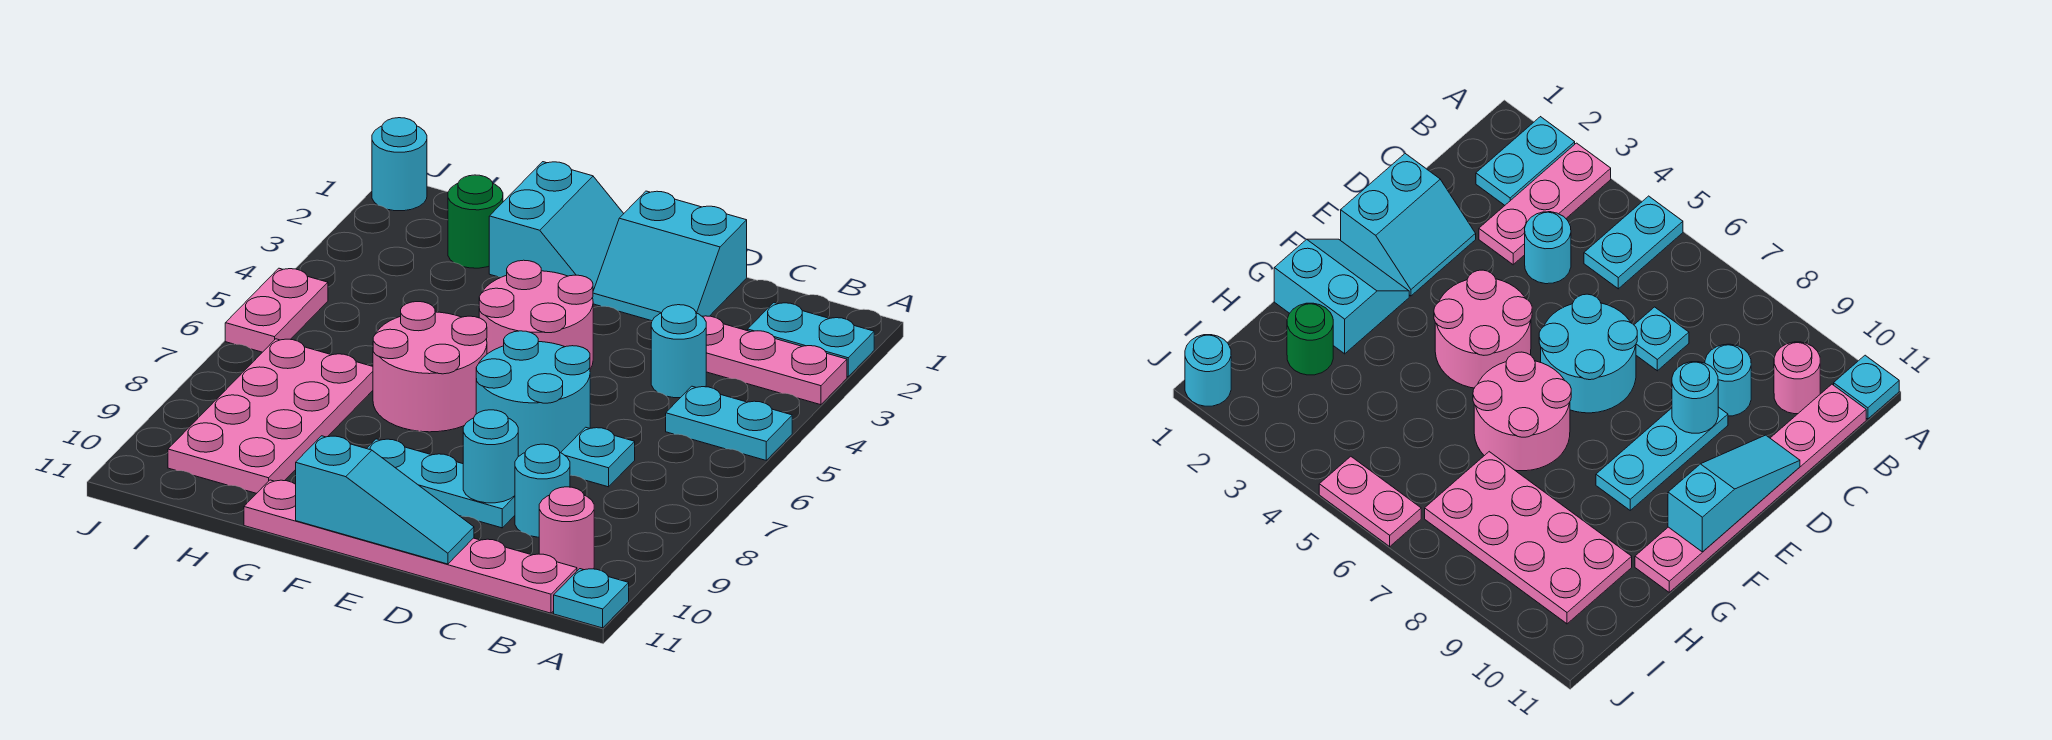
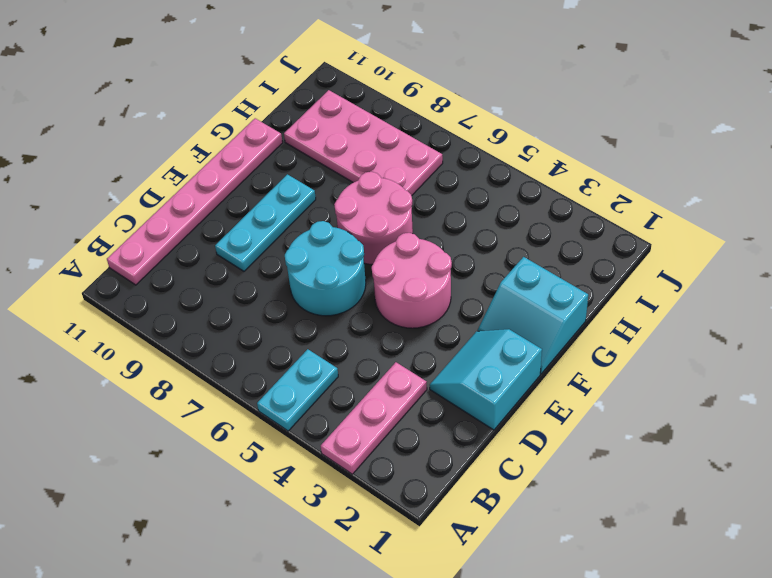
none -> cyan plate A2:B2 level 1
none -> cyan plate A11 level 1
none -> pink round brick B10 level 1

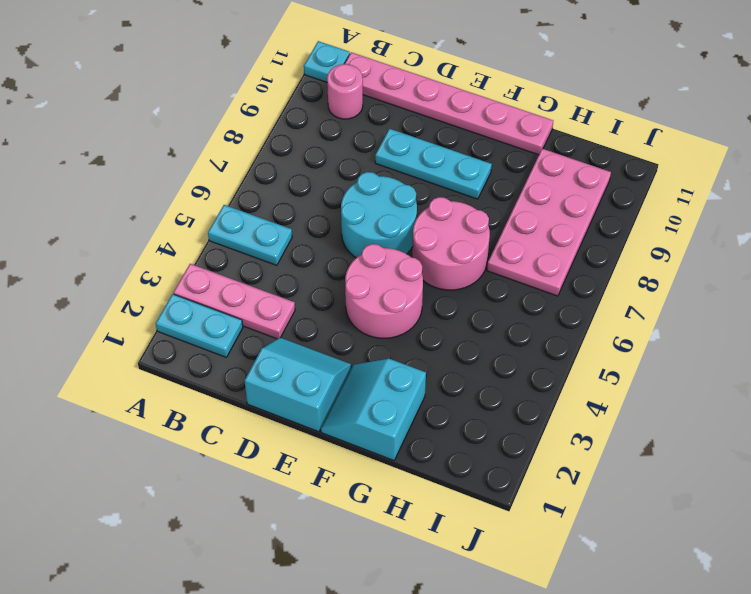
none -> cyan round brick C4 level 1
none -> cyan plate C7 level 1
none -> cyan round brick C9 level 1

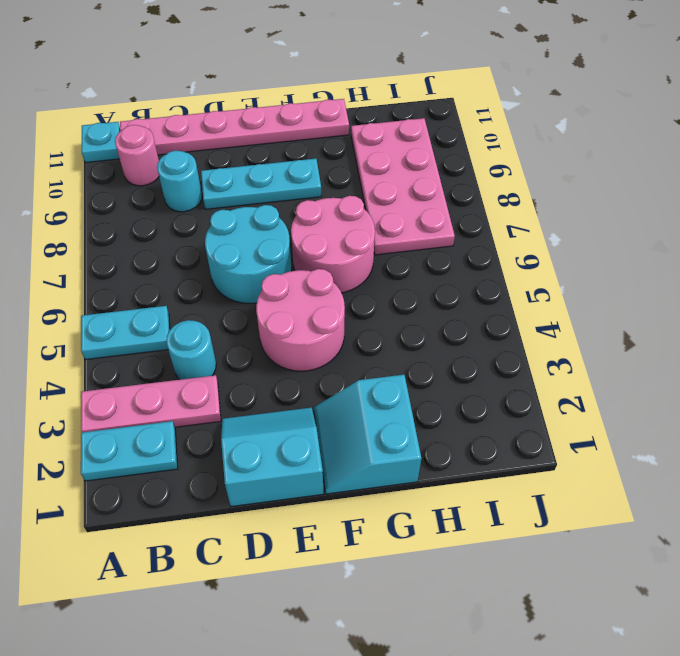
none -> cyan plate C7 level 1
none -> green round brick H2 level 1
none -> cyan round brick J1 level 1

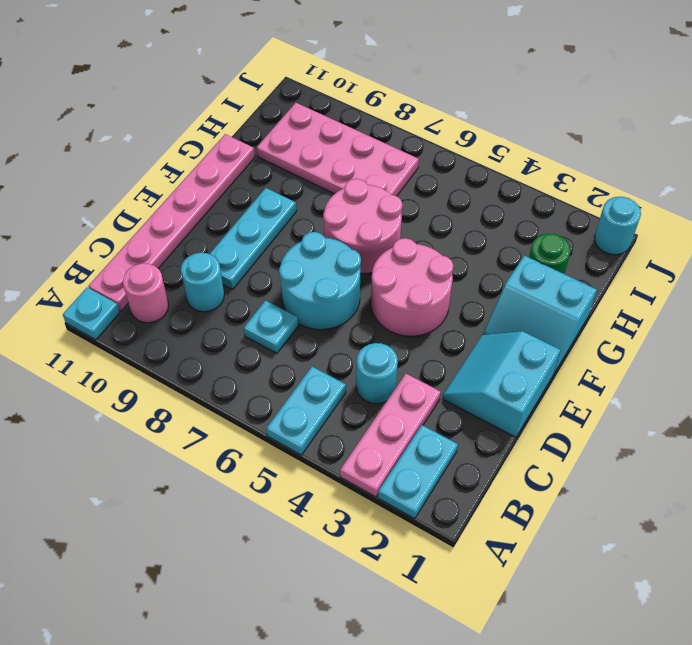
none -> pink plate J5:J6 level 1
none -> cyan round brick D9 level 2
none -> cyan slope D11:F11 level 2 top F

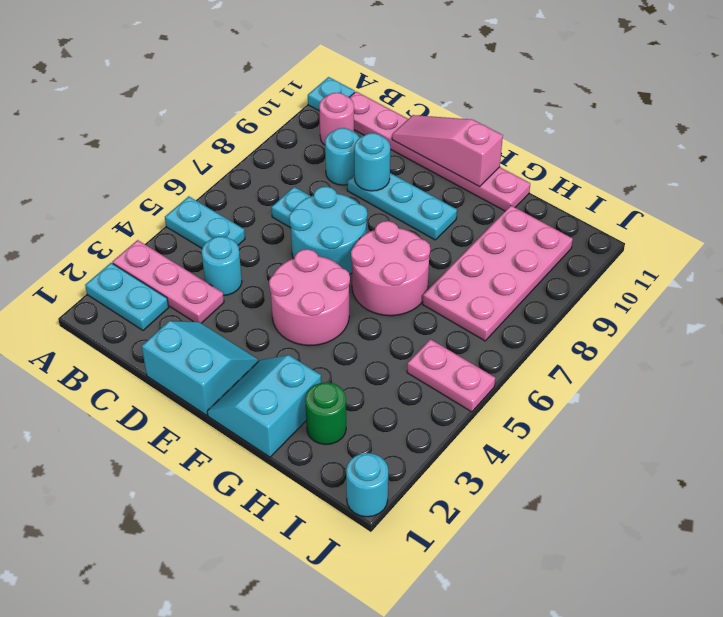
pink slope D11:F11 level 2 top F -> cyan slope D11:F11 level 2 top F
pink plate I5:J5 level 1 -> pink plate J5:J6 level 1

